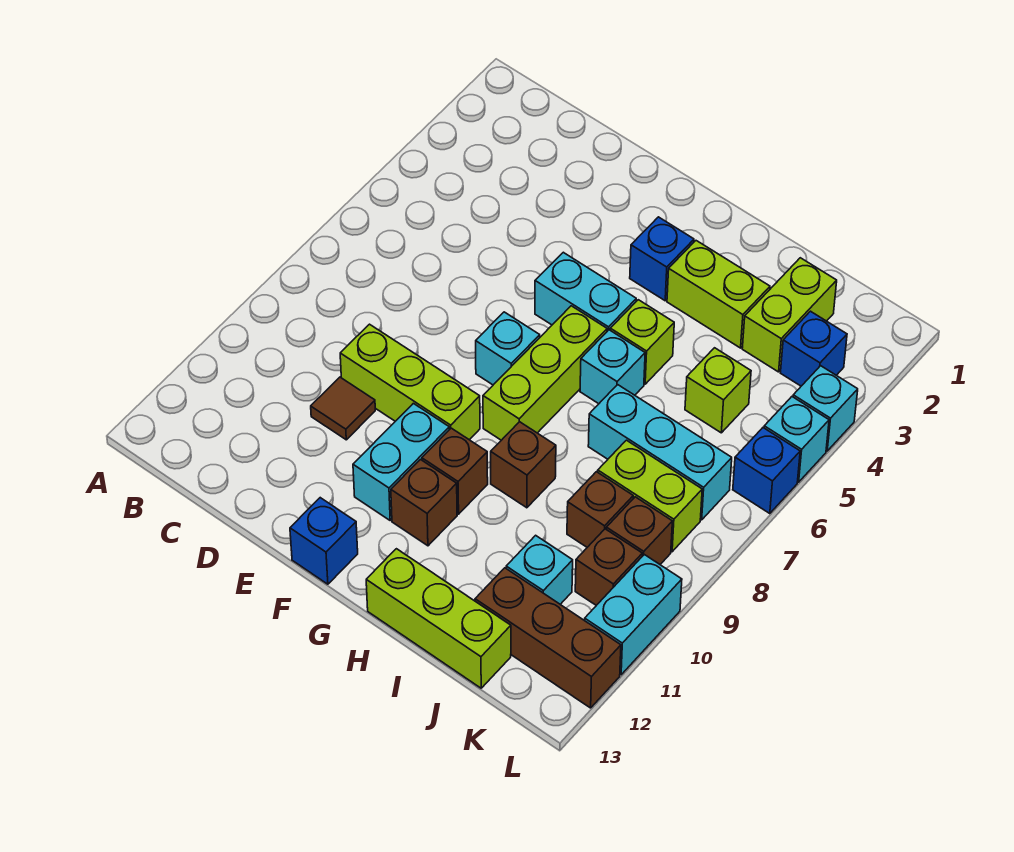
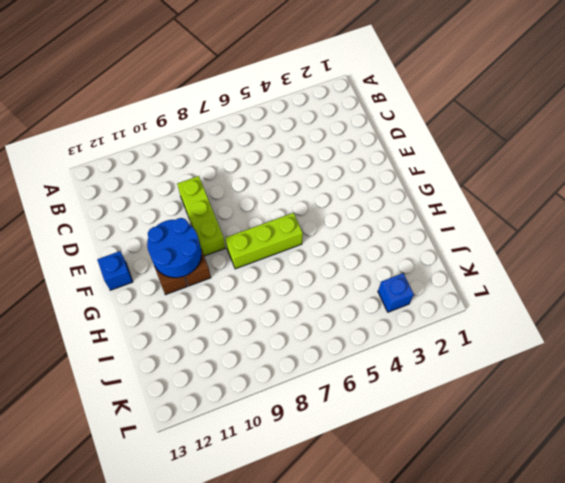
blue round brick F10:G11 level 2 -> none
none -> brown tile D10 level 1
none -> cyan brick F5:G5 level 1
none -> cyan brick F7 level 1

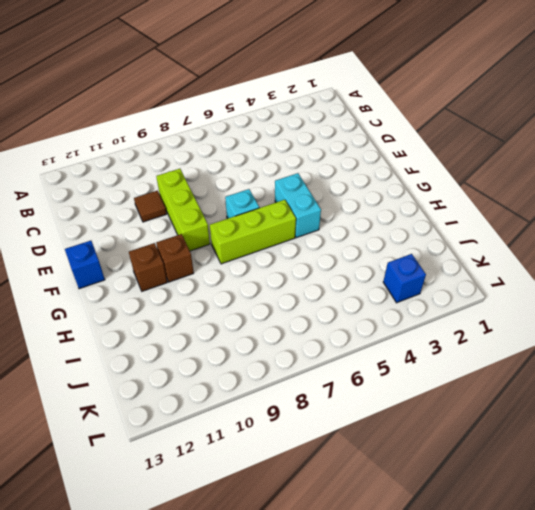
none -> cyan brick F10:F11 level 1
none -> blue brick G3 level 1
none -> lime brick H3:I3 level 1

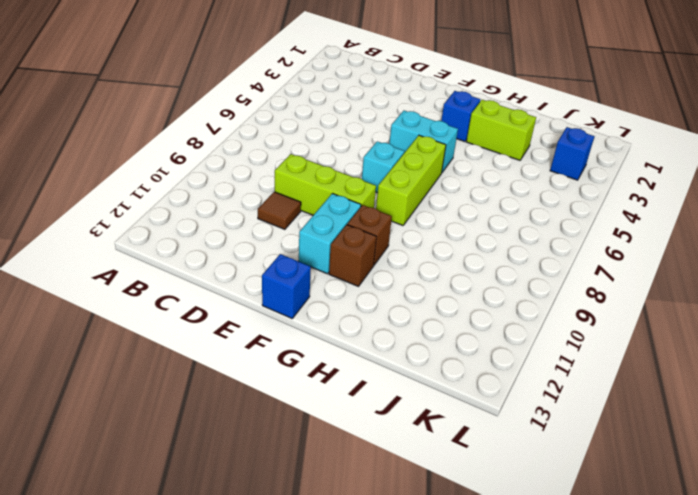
none -> lime brick H5 level 1
none -> cyan brick H6 level 1
none -> brown brick H9 level 1

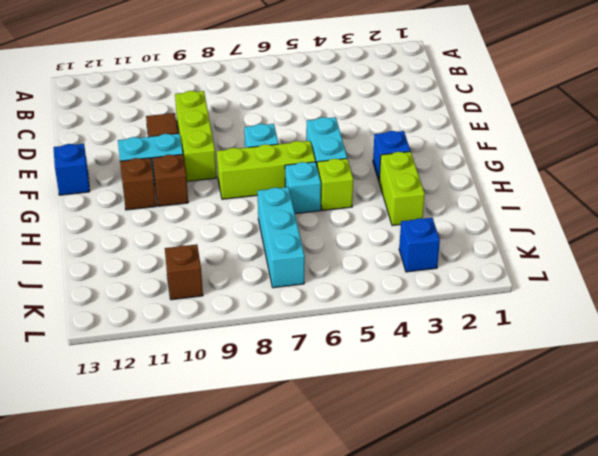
none -> brown brick H9 level 1
none -> lime brick H13:J13 level 1
none -> lime brick J2:J3 level 1

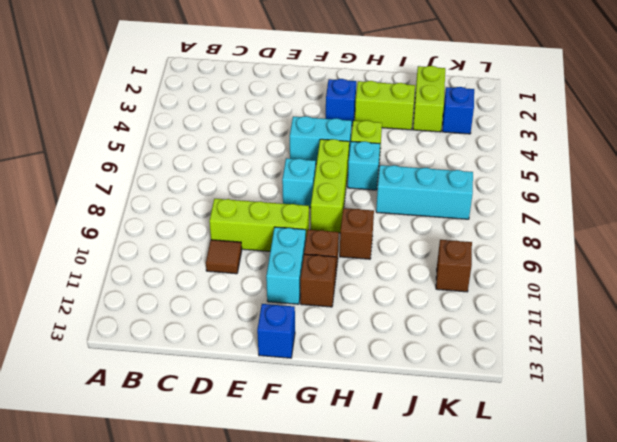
none -> lime brick H13:J13 level 1
none -> lime brick J5 level 1
none -> lime brick J8:K8 level 1

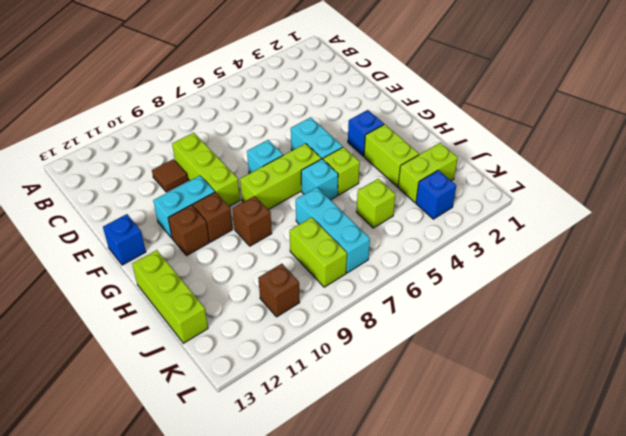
none -> brown brick J9 level 1
none -> cyan brick J11 level 1
none -> brown brick J12:L12 level 1

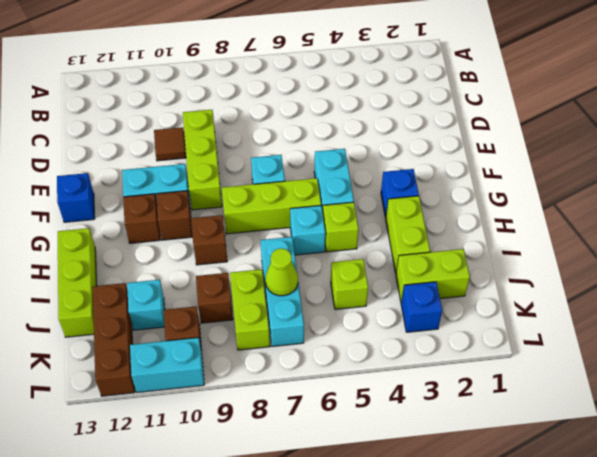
lime cone J7 level 2 -> none
none -> brown brick K9 level 1
none -> cyan brick L4 level 1
none -> cyan brick L5 level 1

